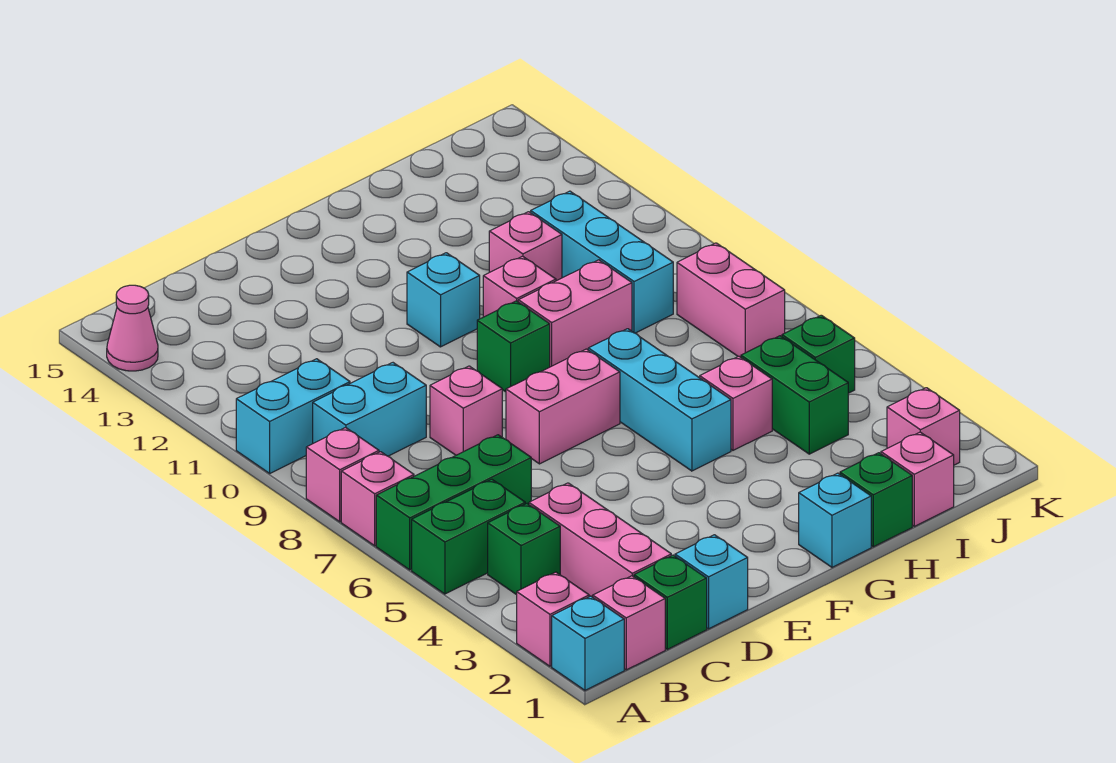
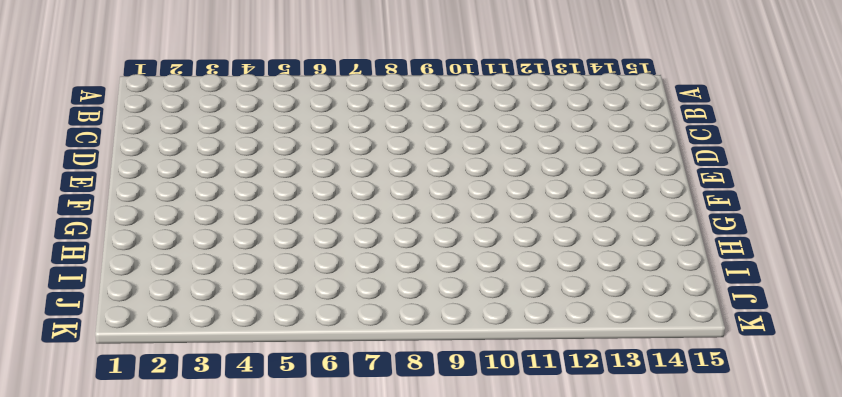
none -> cyan brick A1 level 1
none -> pink brick A2 level 1
none -> green brick A5:B5 level 1
none -> green brick A6:C6 level 1

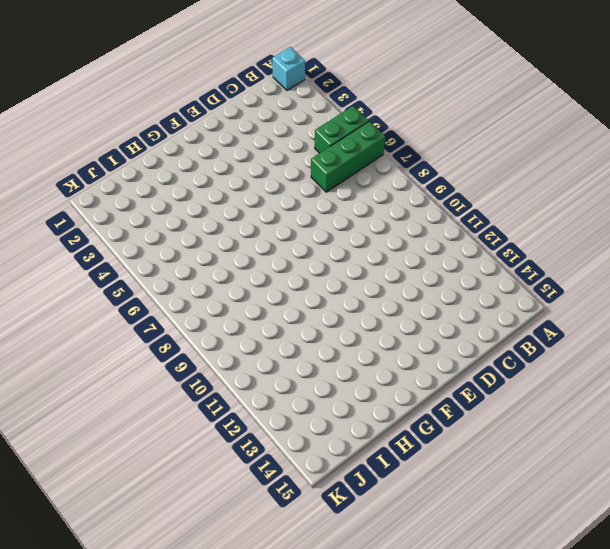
none -> pink brick A2 level 1
none -> pink brick A7 level 1
none -> pink brick A8 level 1
none -> cyan brick A10:B10 level 1

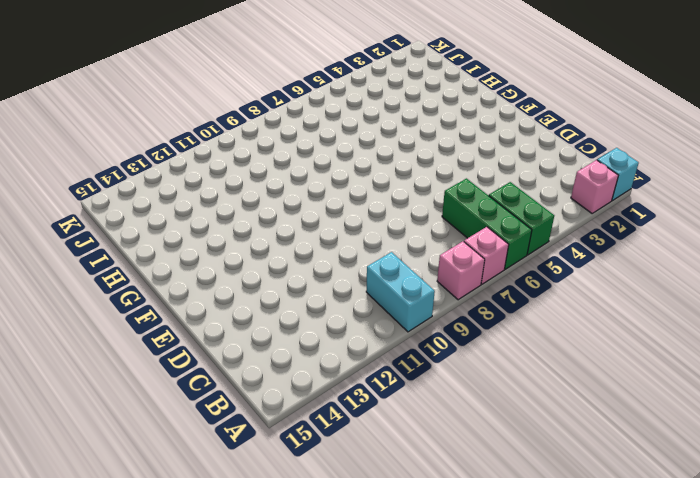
none -> pink cone A14 level 1
none -> pink brick B1 level 1
none -> green brick B4 level 1
none -> cyan brick B9:C9 level 1

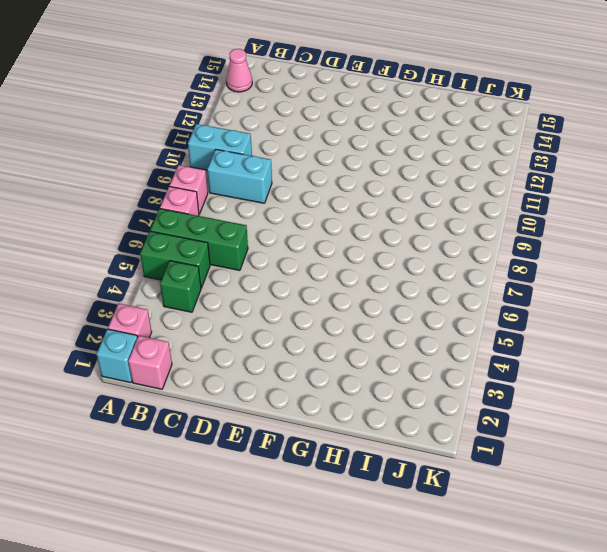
none -> green brick C1 level 1
none -> pink brick C2:C4 level 1
none -> cyan brick D1 level 1
none -> pink brick D8 level 1

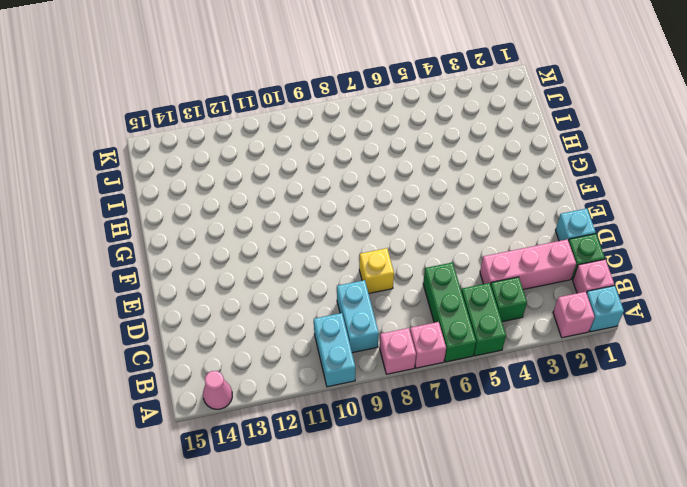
yellow brick D8 level 1 -> pink brick D8 level 1
none -> pink brick E7:F7 level 1
none -> green brick F9 level 1
none -> cyan brick F11 level 1
none -> cyan brick G1 level 1

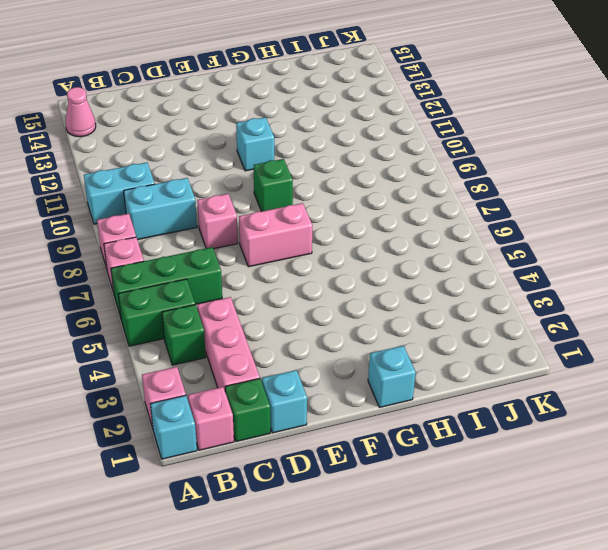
none -> cyan brick G5:G7 level 1
none -> pink brick G9:H9 level 1
none -> pink brick G10 level 1
none -> green brick H1 level 1

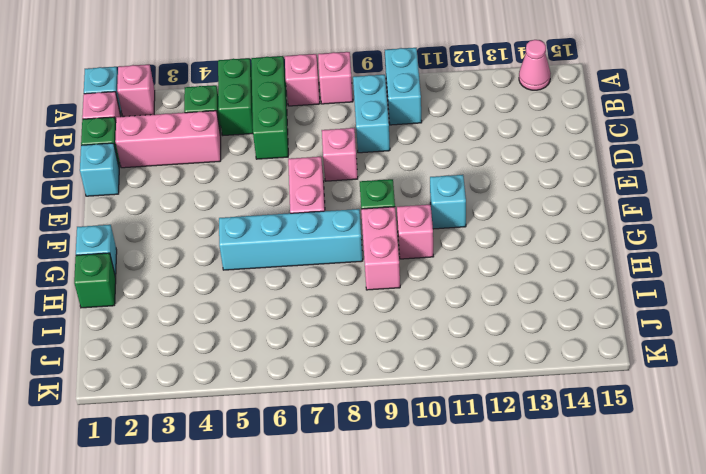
cyan brick G5:G8 level 1 -> cyan brick G5:G7 level 1
none -> pink brick H5 level 1
none -> pink brick H11 level 1
none -> pink brick I1 level 1
none -> green brick I4:I5 level 1

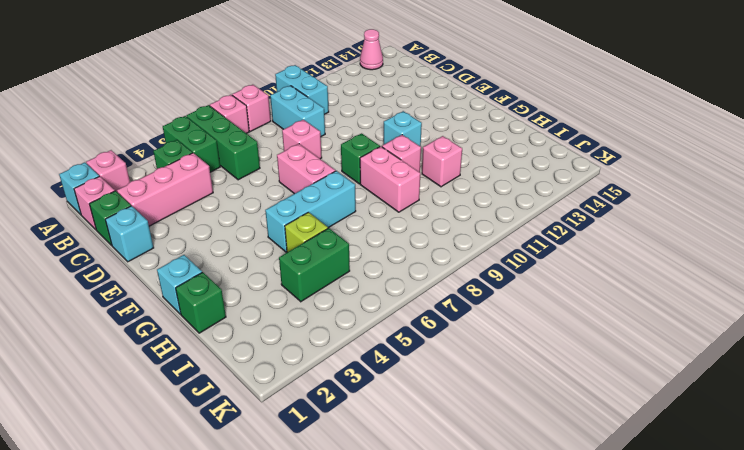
lime brick H5 level 1 -> pink brick H5 level 1
none -> pink brick I1 level 1
none -> cyan brick I9:I11 level 1
none -> pink brick J2 level 1
none -> green brick J5 level 1

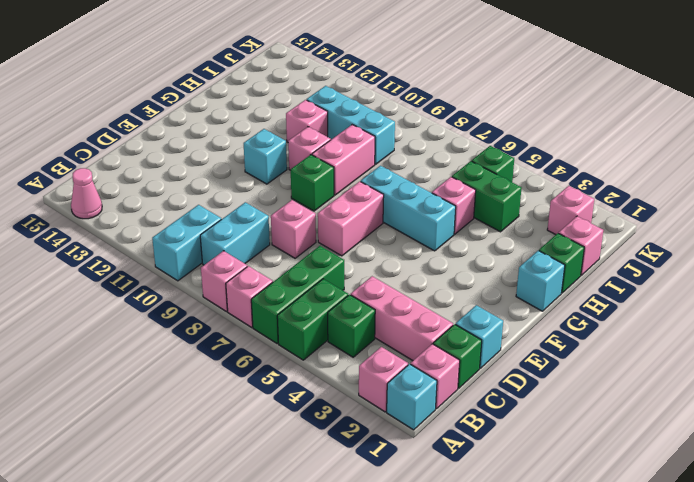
none -> pink brick J7:J8 level 1

